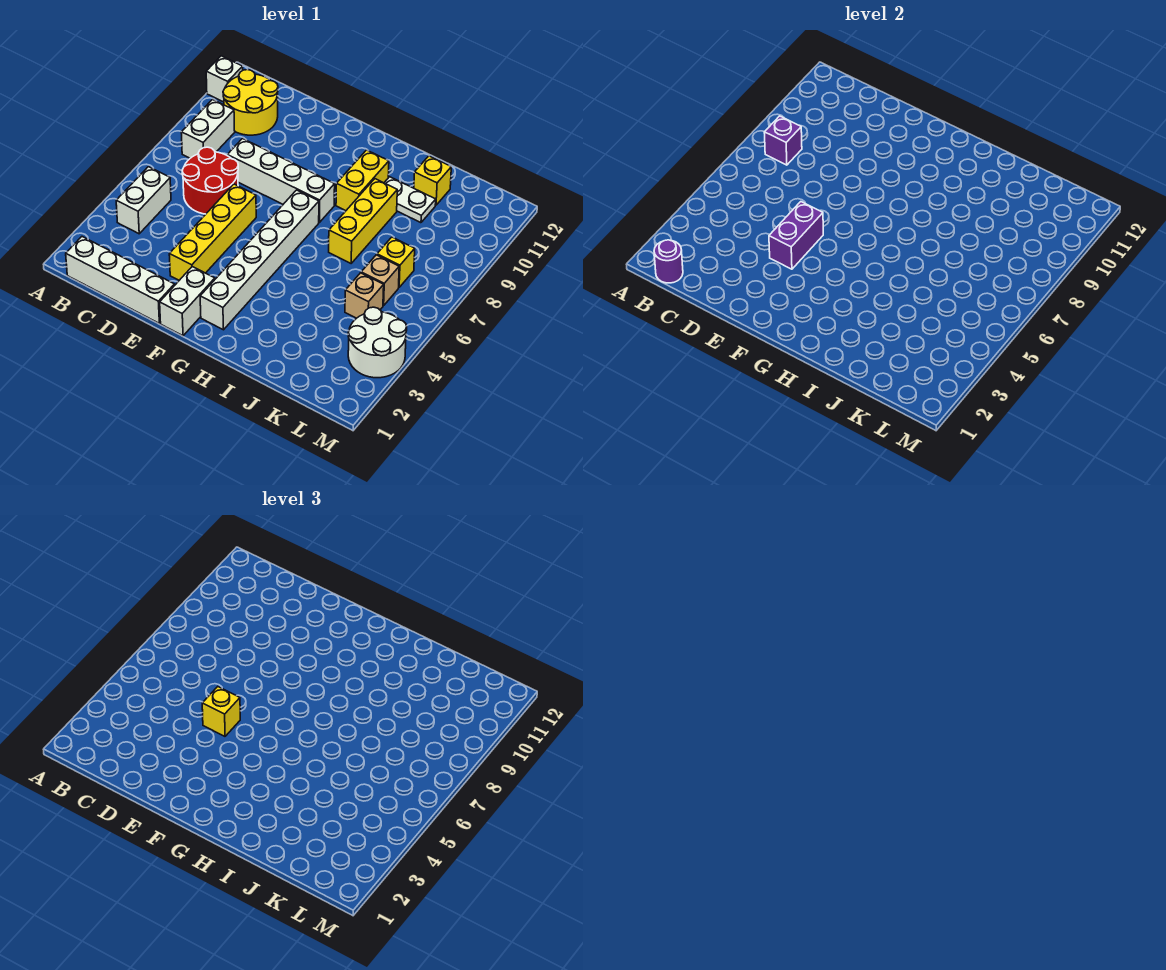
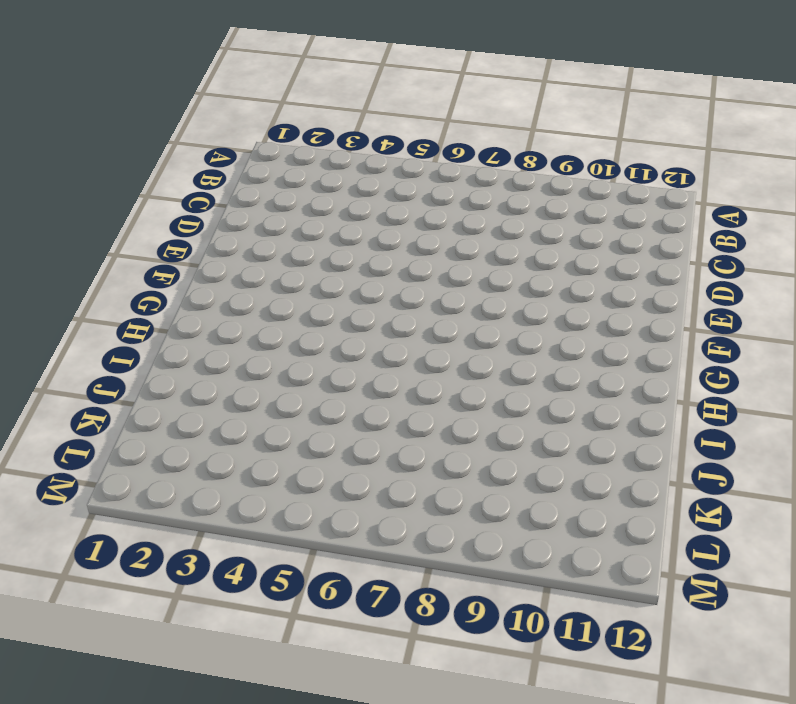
none -> white brick A11 level 1
none -> white brick B1:E1 level 1
none -> white brick B4:B5 level 1

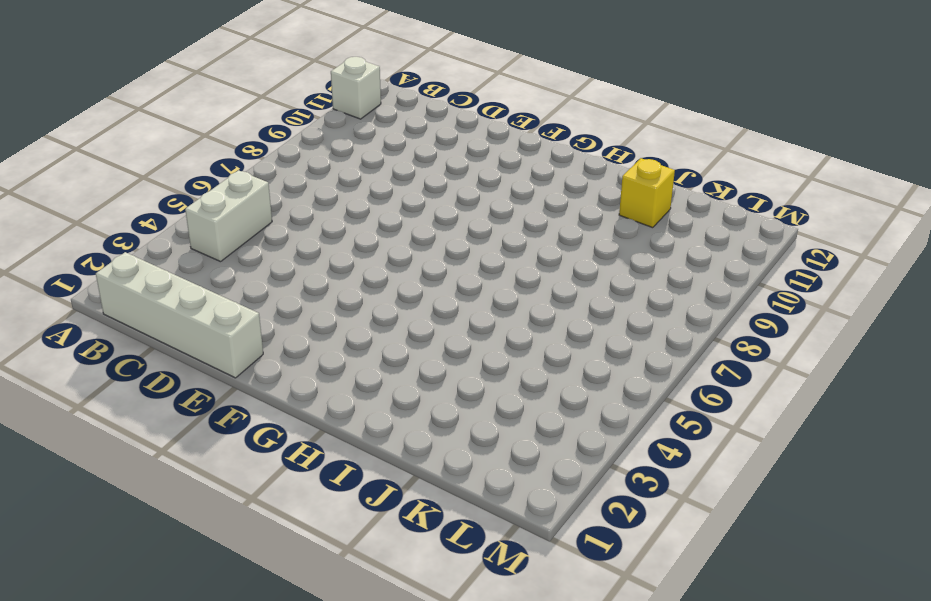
none -> white brick B8:B9 level 1
none -> yellow round brick B10:C11 level 1
none -> red round brick C6:D7 level 1

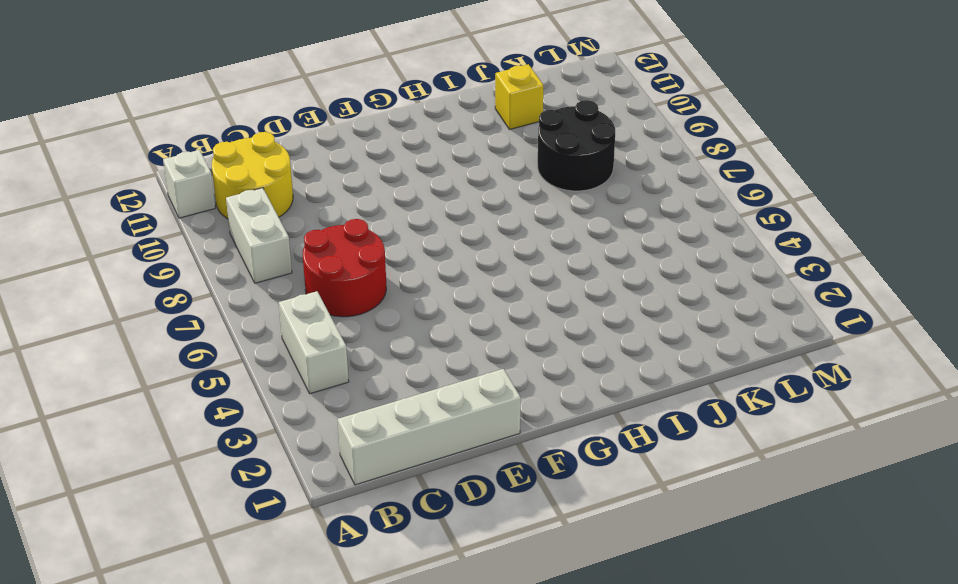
black round brick J8:K9 level 1 -> none
none -> white brick D8:G8 level 1
none -> yellow brick E3:E6 level 1
none -> white brick F1:F2 level 1

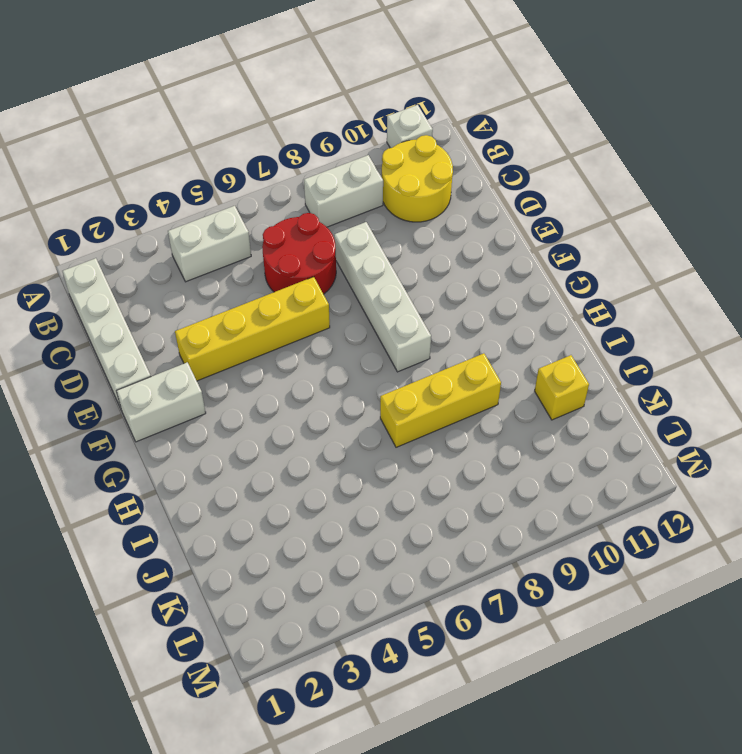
none -> white brick G2:G7 level 1
none -> yellow brick H9:H10 level 1
none -> white plate I10:J10 level 1

